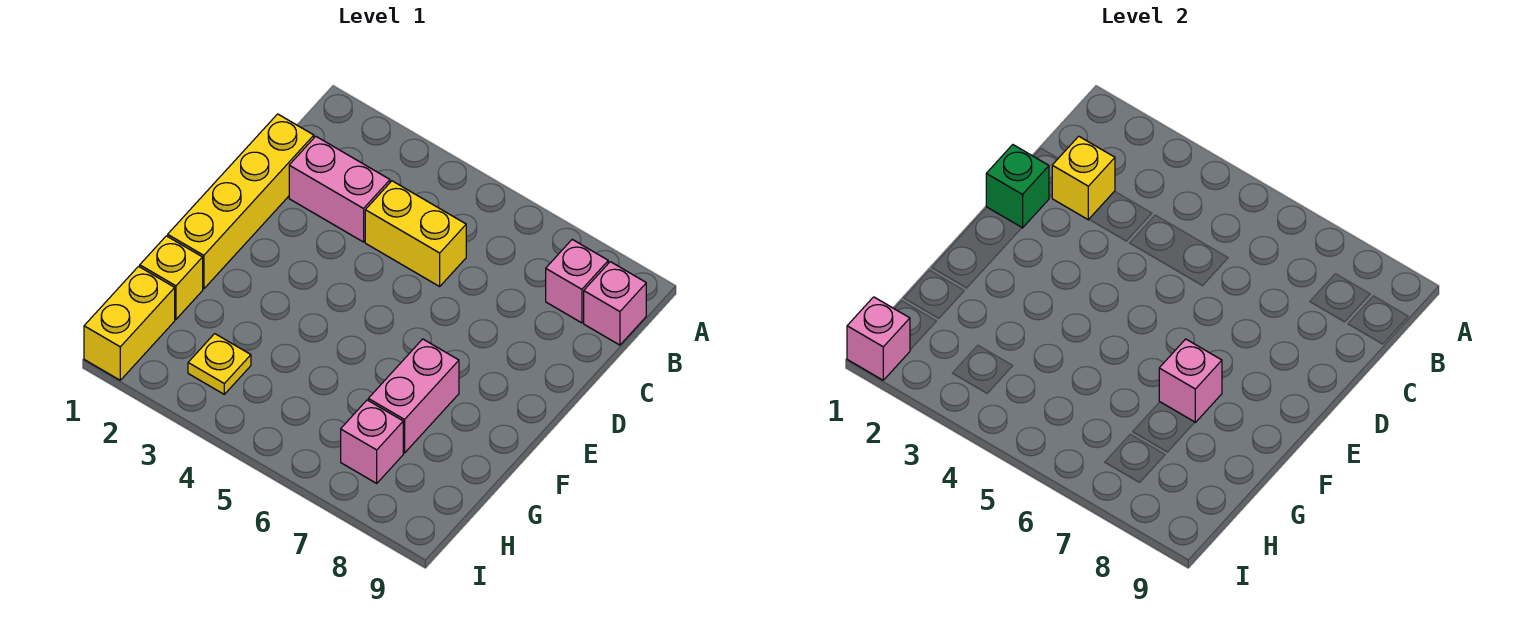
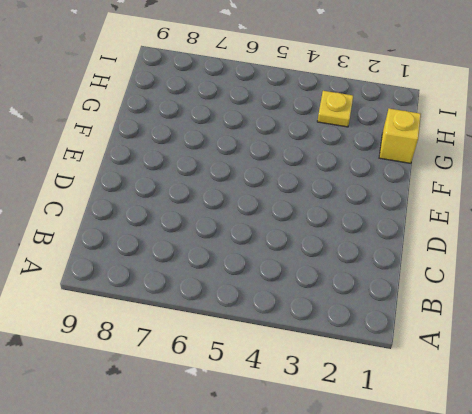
none -> pink brick B8 level 1
none -> pink brick B9 level 1
none -> yellow brick C1:F1 level 1

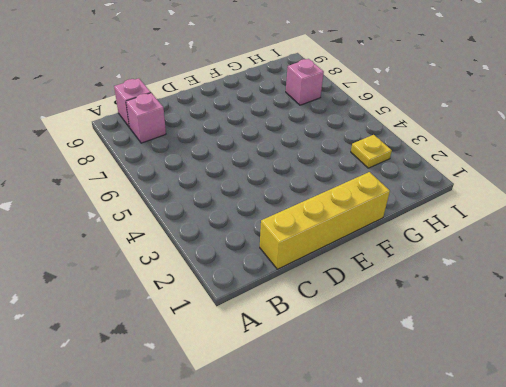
none -> pink brick C2:C3 level 1
none -> yellow brick C4:C5 level 1
none -> pink brick F7:G7 level 1

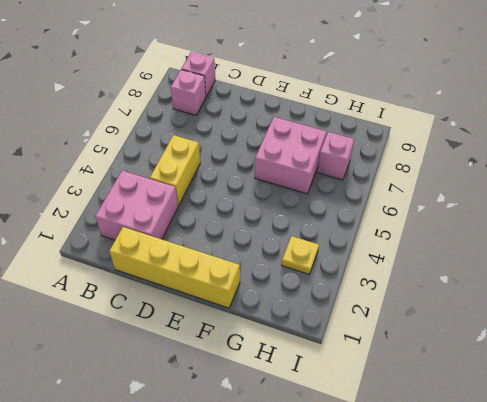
pink brick B2:C3 level 1 -> pink brick C2:C3 level 1
pink brick F6:G7 level 1 -> pink brick F7:G7 level 1
none -> yellow brick G1 level 1
none -> yellow brick H1:I1 level 1
none -> yellow brick C2 level 2

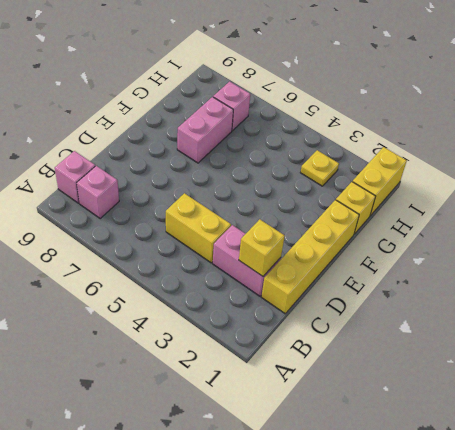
none -> green brick D1 level 2
none -> pink brick F7 level 2
none -> pink brick I1 level 2

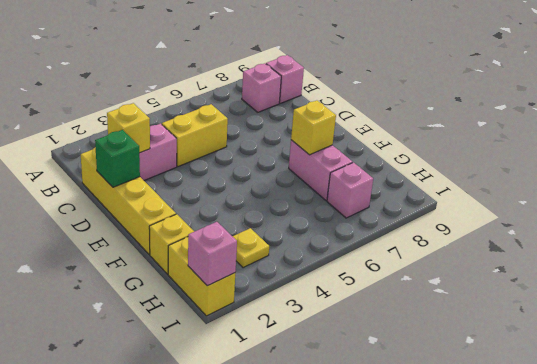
yellow brick F7 level 2 -> pink brick F7 level 2

